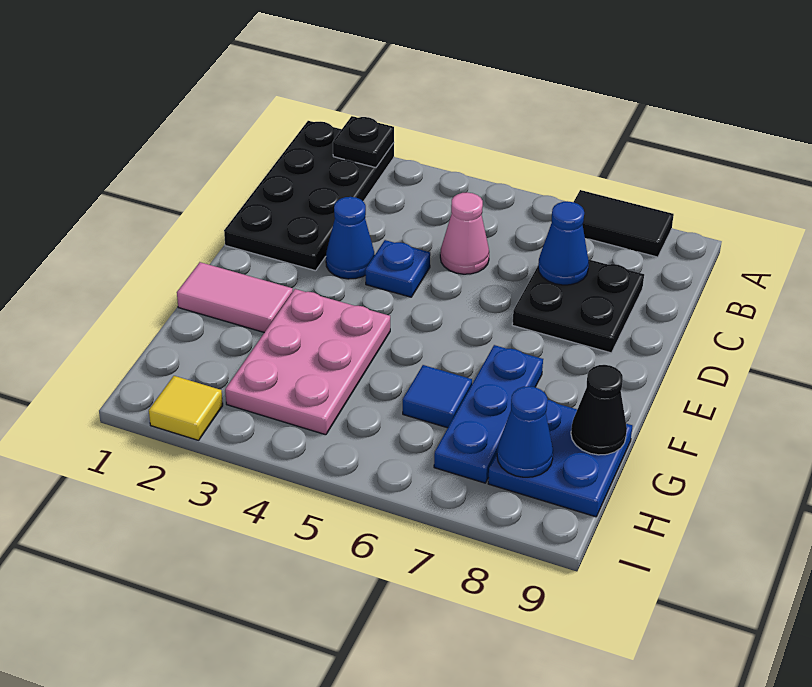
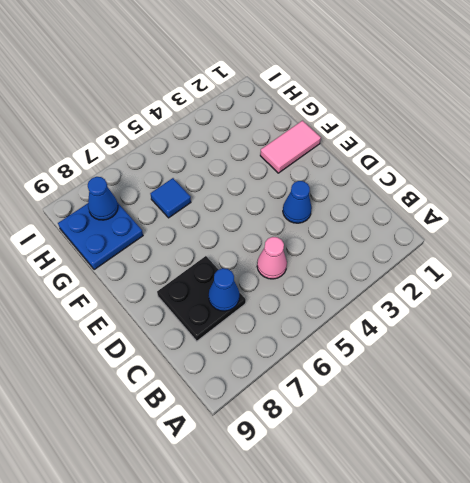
none -> black plate A1:D2 level 1
none -> black tile A7:A8 level 1
none -> blue plate D4 level 1

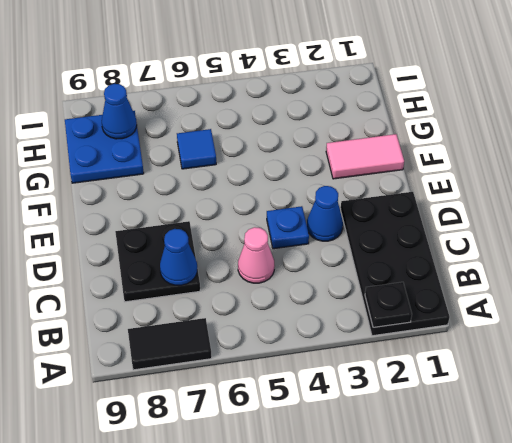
none -> pink plate F3:H4 level 1
none -> blue plate F7:H7 level 1
none -> yellow tile I2 level 1

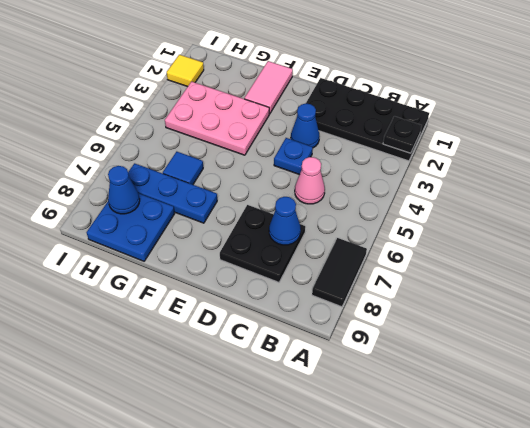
none -> black cone G9 level 2

